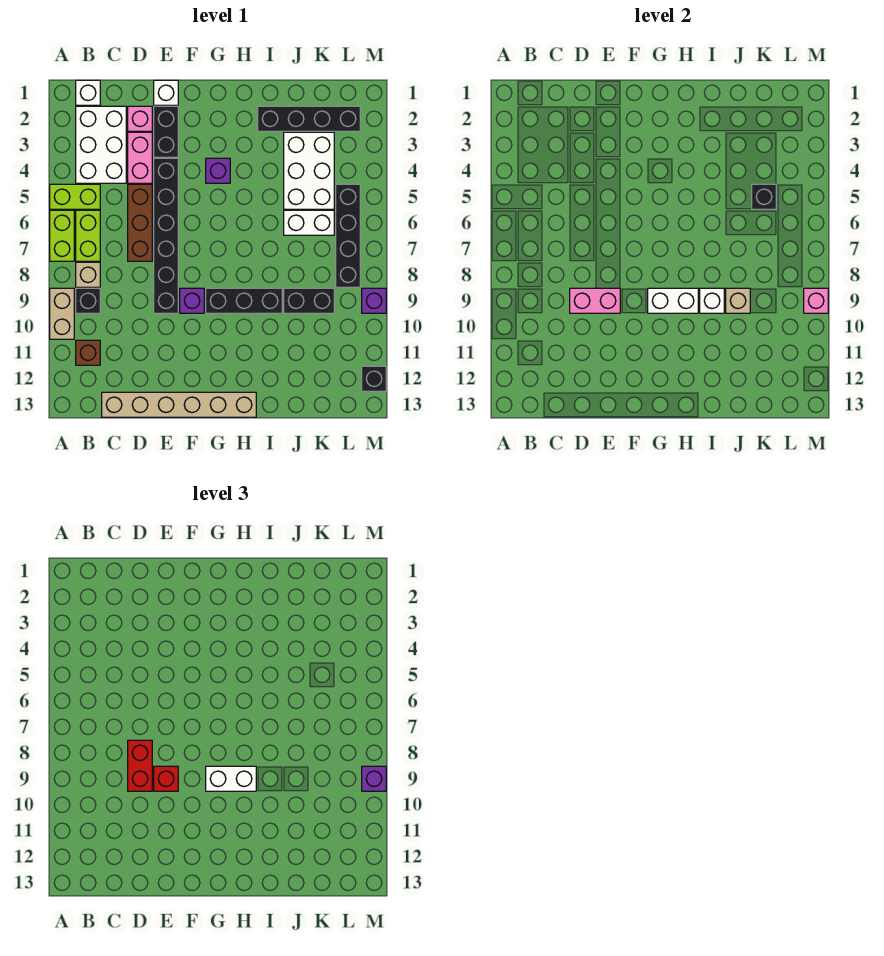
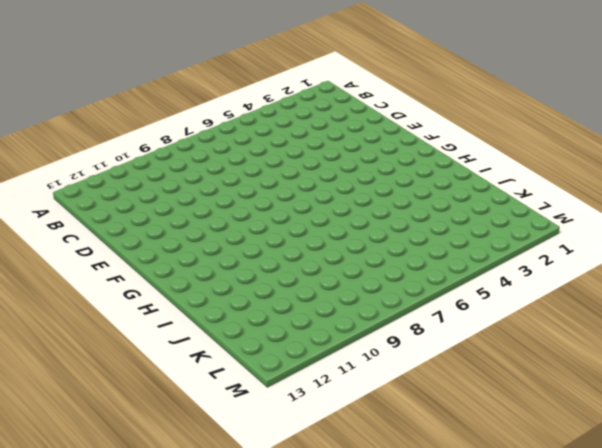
none -> lime brick A5:B5 level 1
none -> lime brick A6:A7 level 1
none -> tan brick A9:A10 level 1
none -> white brick B1 level 1

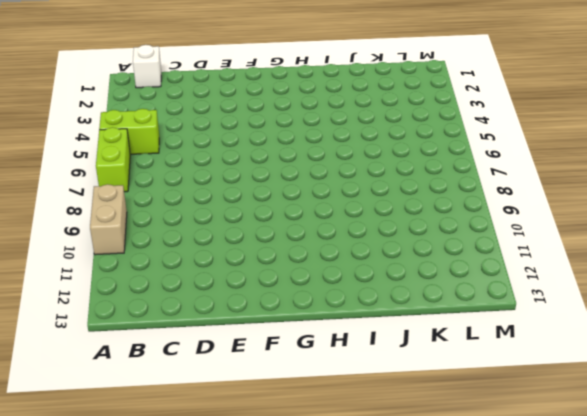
none -> white brick B2:C4 level 1
none -> lime brick B6:B7 level 1
none -> tan brick B8 level 1
none -> black brick B9 level 1

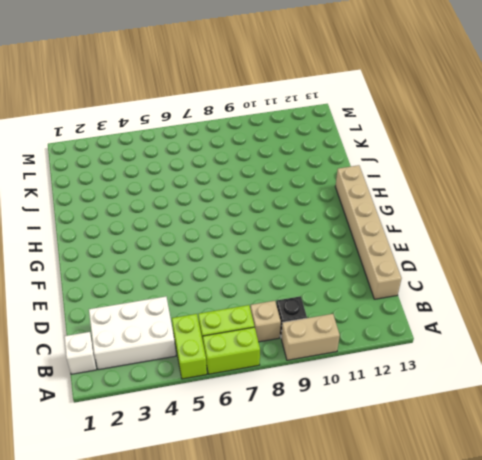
none -> brown brick B11 level 1
none -> pink brick D2 level 1
none -> pink brick D3:D4 level 1
none -> brown brick D5:D7 level 1

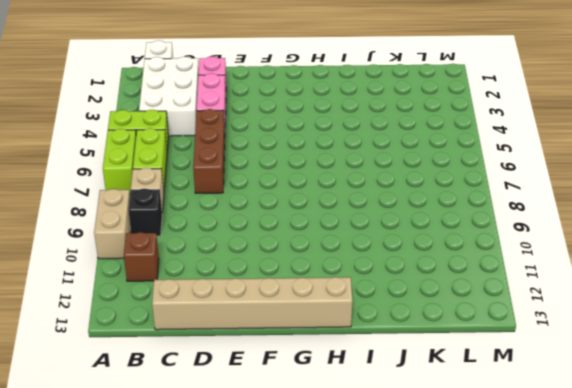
none -> white brick E1 level 1
none -> black brick E2:E3 level 1
none -> black brick E4:E9 level 1
none -> purple brick F9 level 1

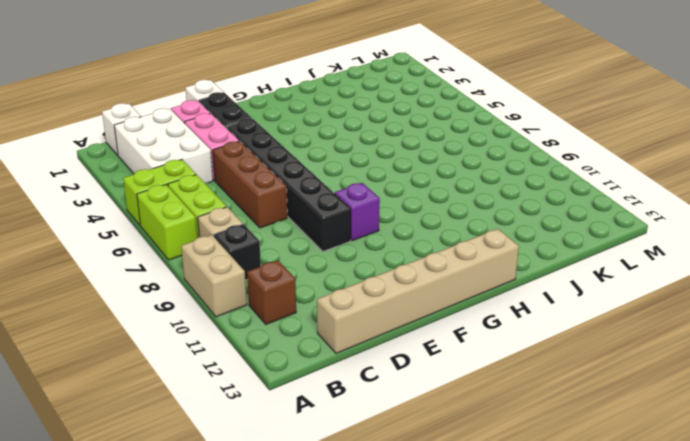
none -> purple brick G4 level 1
none -> black brick G9:I9 level 1
none -> black brick I2:L2 level 1
none -> white brick J3:K5 level 1

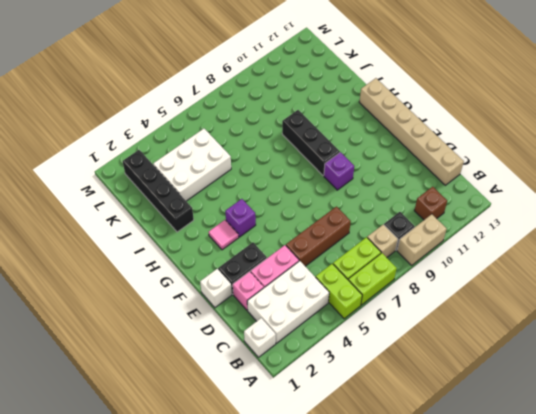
pink tile G3 level 1 -> none
none -> black brick E4:E9 level 1
none -> white brick J6:K6 level 1
none -> black brick J9:K9 level 1
none -> black brick L5:L8 level 1

